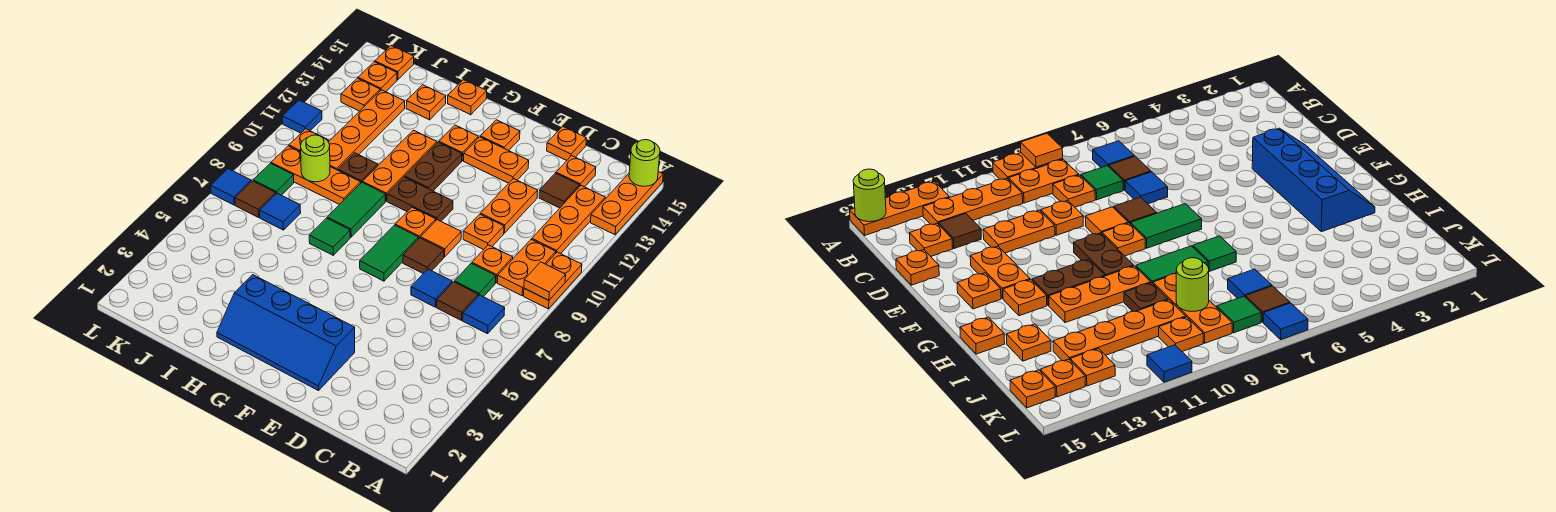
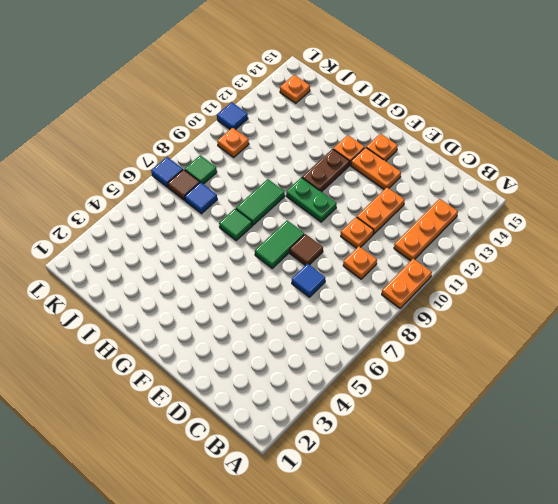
green plate F10:G10 level 1 -> brown plate F10:G10 level 1
none -> orange plate A13:A15 level 1
none -> blue tile B7 level 1
none -> orange plate B9:B10 level 1
none -> brown tile C7 level 1

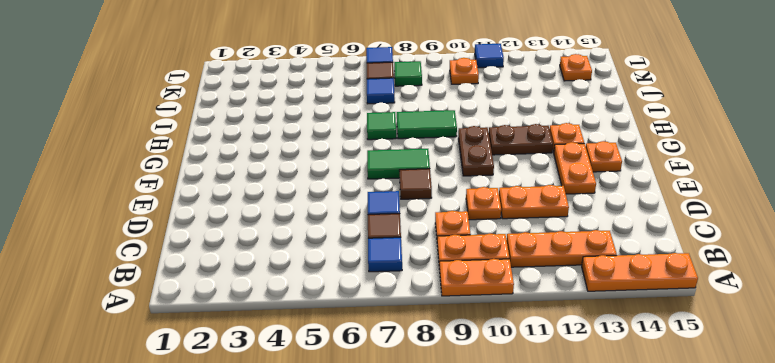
none -> green tile C8 level 1
none -> brown tile C13 level 1
none -> orange plate C14 level 1
none -> orange plate D15 level 1

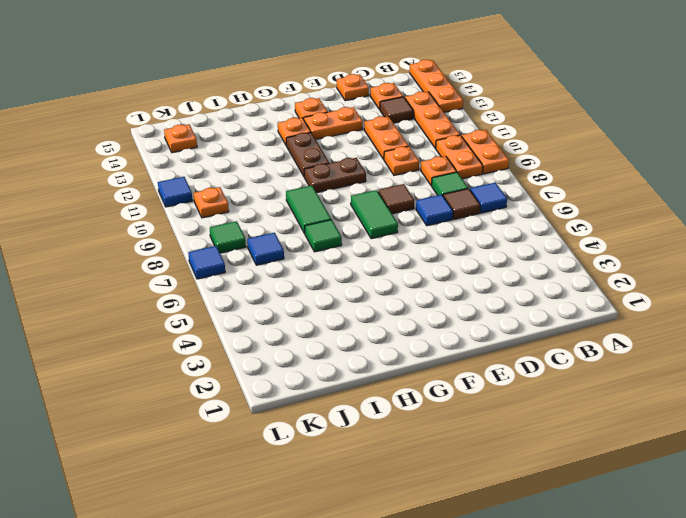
none -> blue slope E2:H3 level 1 top 3
none -> orange tile E9 level 1
none -> orange plate F9 level 1
none -> orange plate H10:H12 level 1

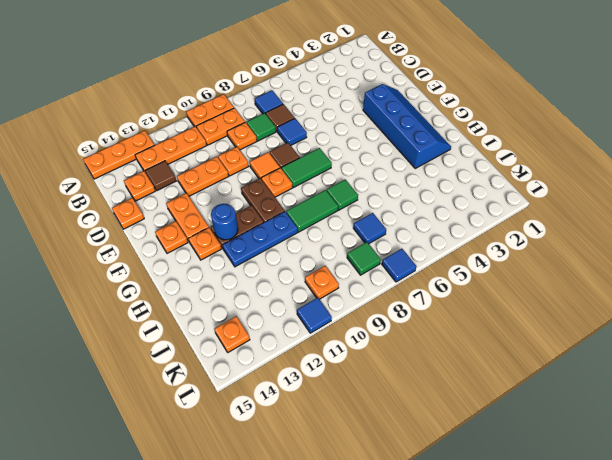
blue round brick G12 level 2 -> none
blue plate H10:H12 level 1 -> orange plate H10:H12 level 1
none -> orange plate H15 level 1
none -> orange plate I9:K9 level 1
none -> brown plate I10 level 1
none -> orange plate I14 level 1

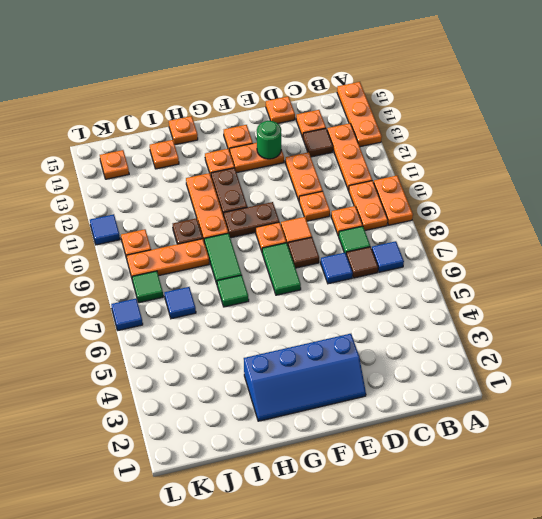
green round brick E13 level 2 -> none
none -> orange plate J10:J13 level 1
none -> brown tile K7 level 1
none -> orange plate K13 level 1
none -> orange plate K15 level 1

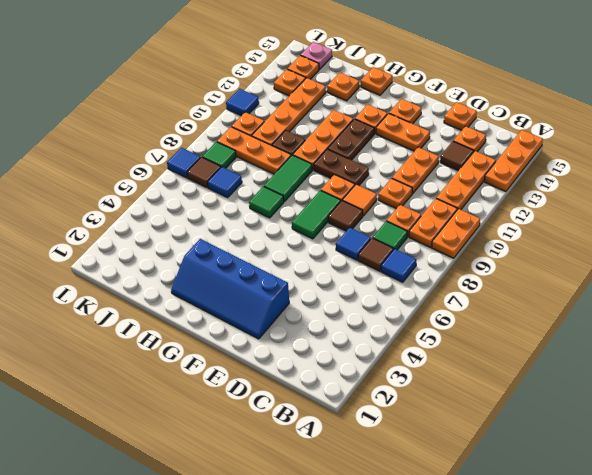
pink plate K15 level 1 -> orange plate K15 level 1
none -> orange tile A9 level 2
none -> lime round brick A15 level 2
none -> lime round brick J9 level 2

